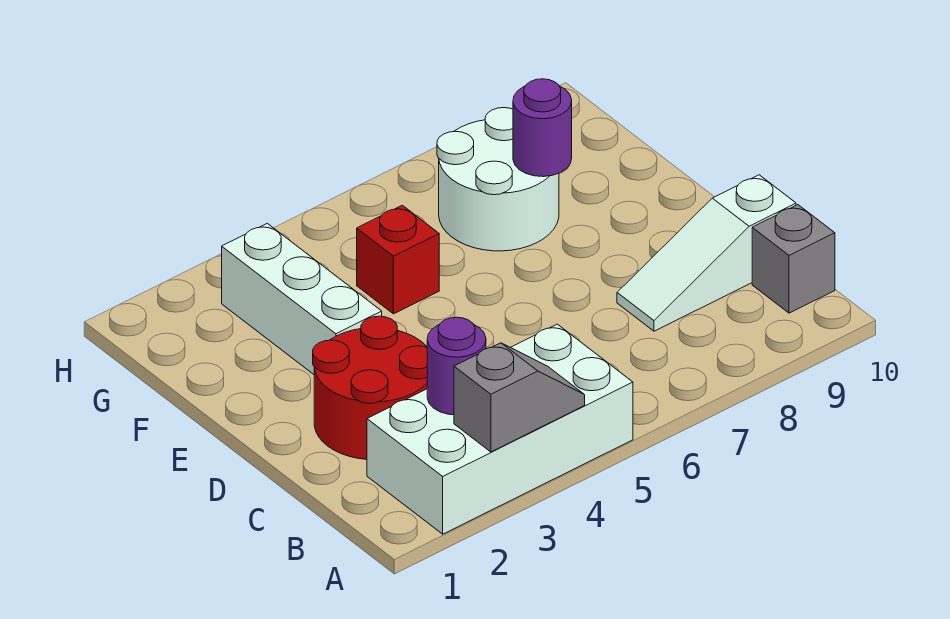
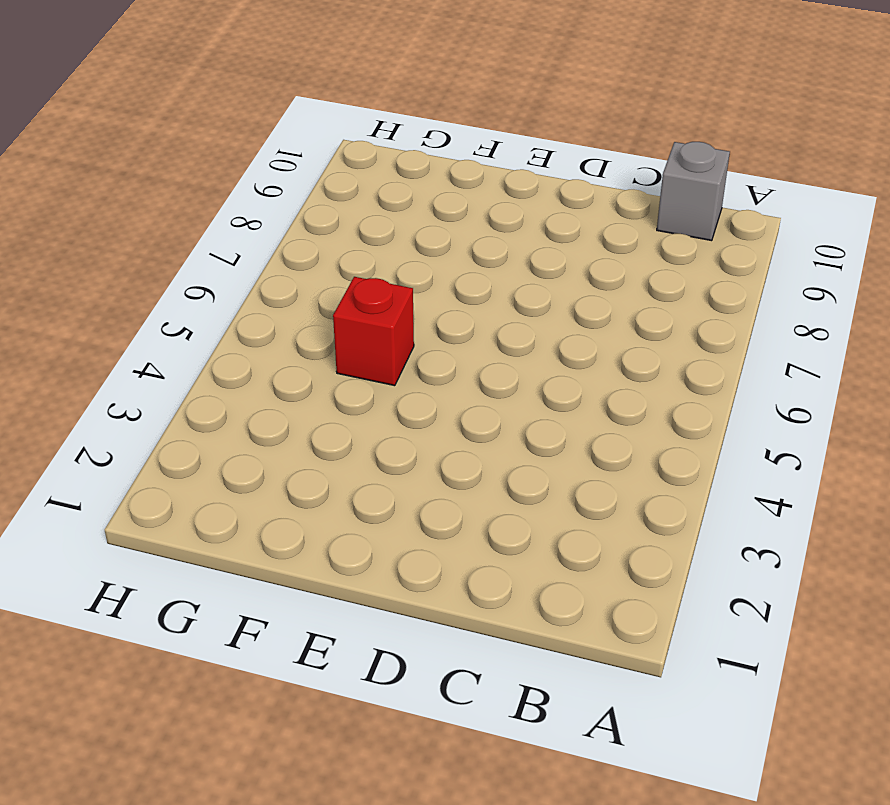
none -> white brick A2:B5 level 1
none -> red round brick C2:D3 level 1

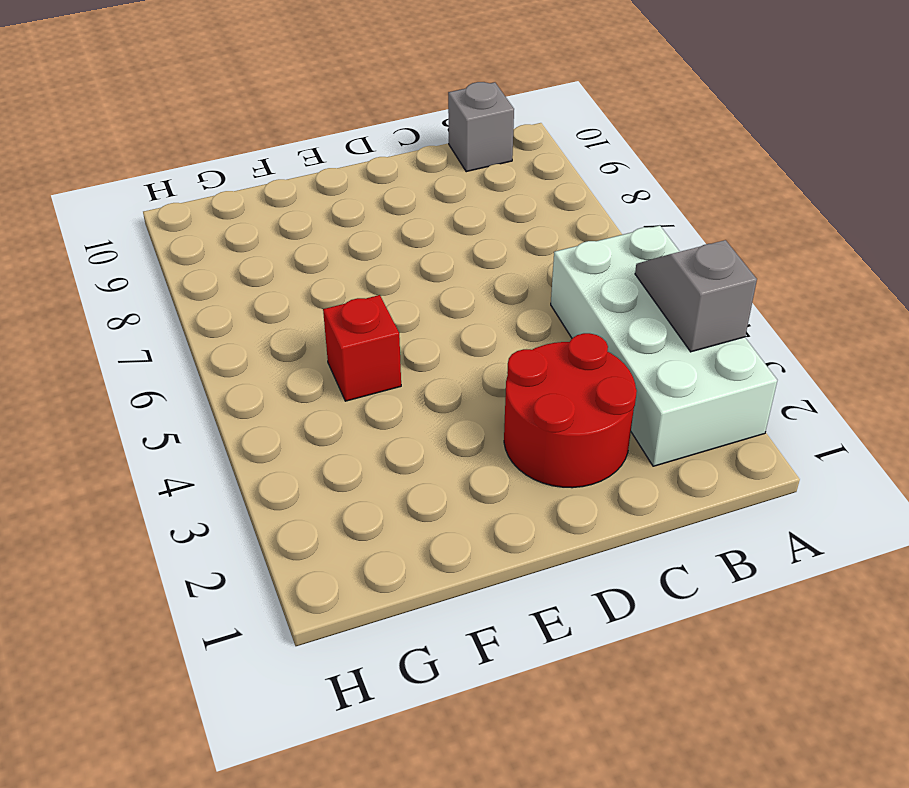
none -> white slope C8:C10 level 1 top 10
none -> white brick E3:G3 level 1

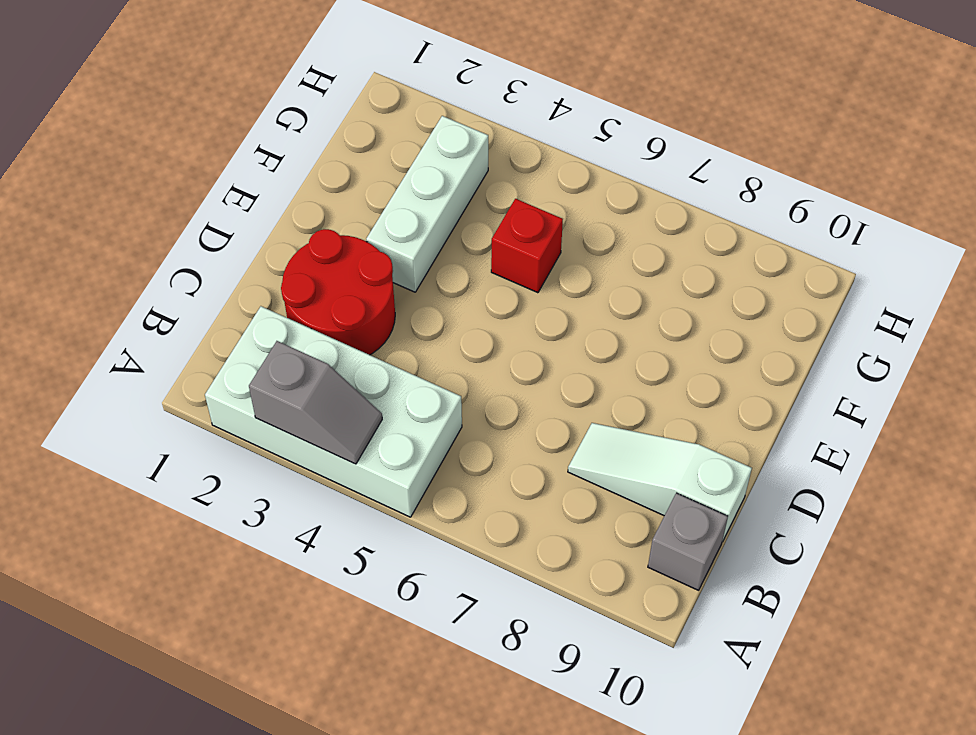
none -> white round brick F7:G8 level 1
none -> purple round brick B3 level 2

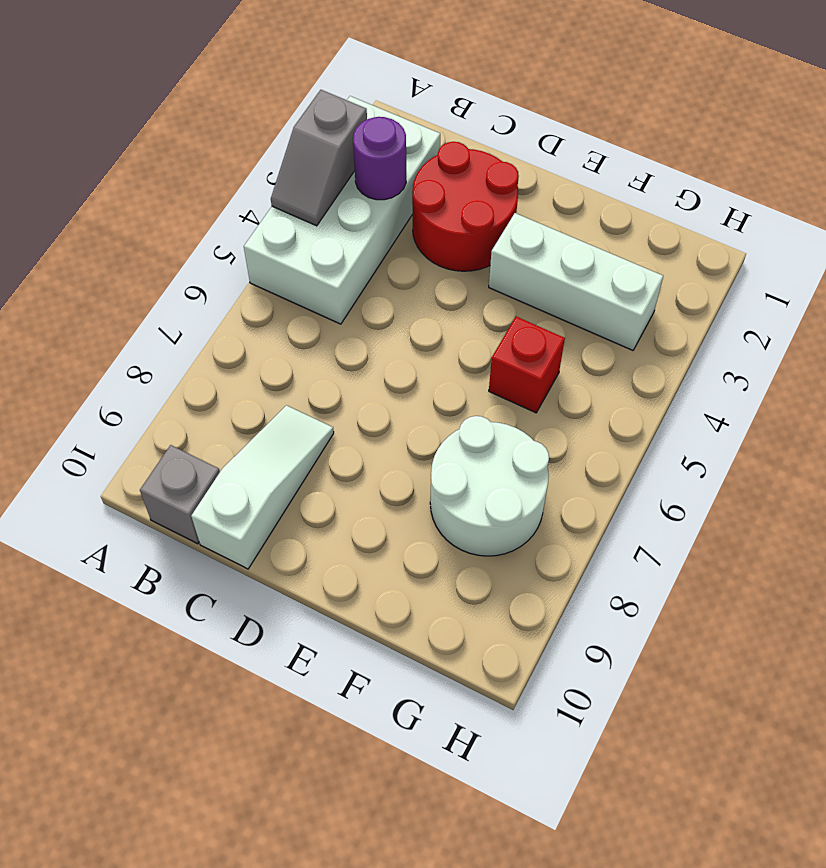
none -> purple round brick F8 level 2

